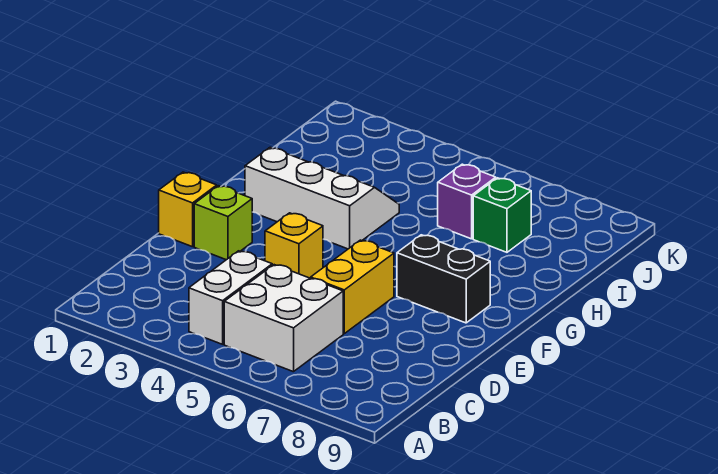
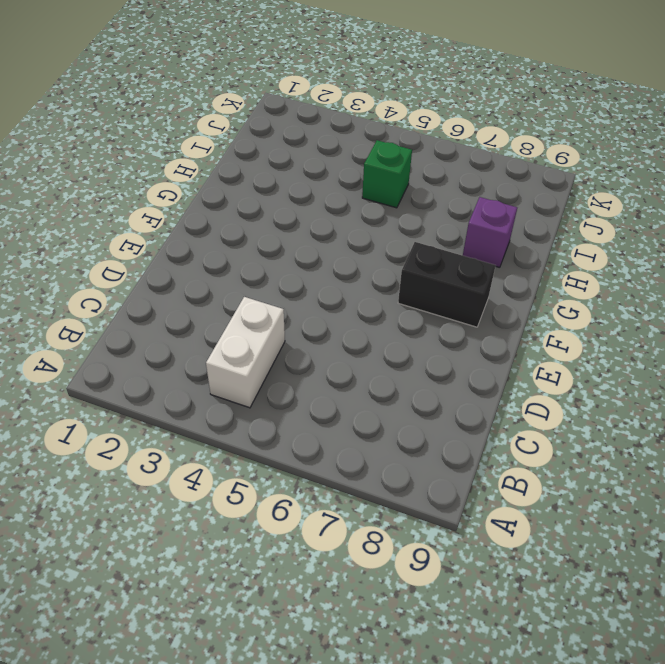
purple brick H8 level 1 -> purple brick I6 level 1
green brick I5 level 1 -> green brick I7 level 1
none -> white brick B5:C6 level 1
none -> yellow brick D6:E6 level 1

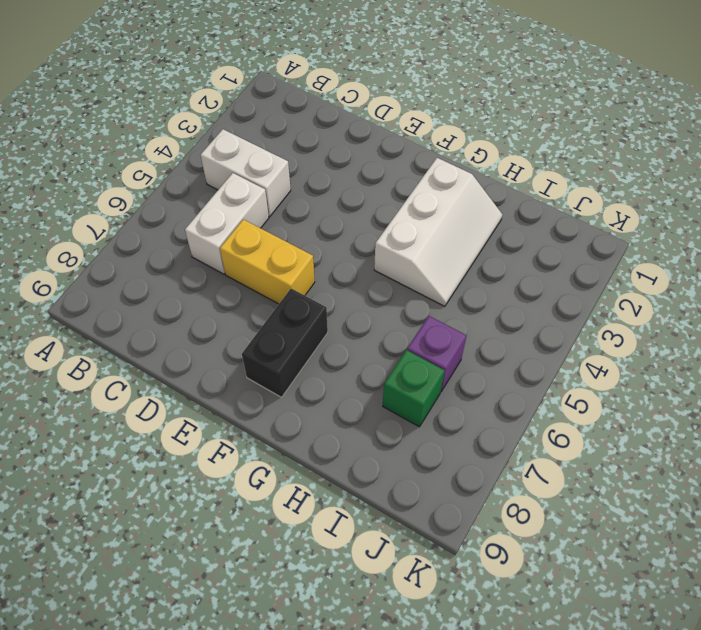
white brick C5:C6 level 1 -> white brick B5:C6 level 1
none -> yellow brick E1 level 1
none -> lime brick E2 level 1

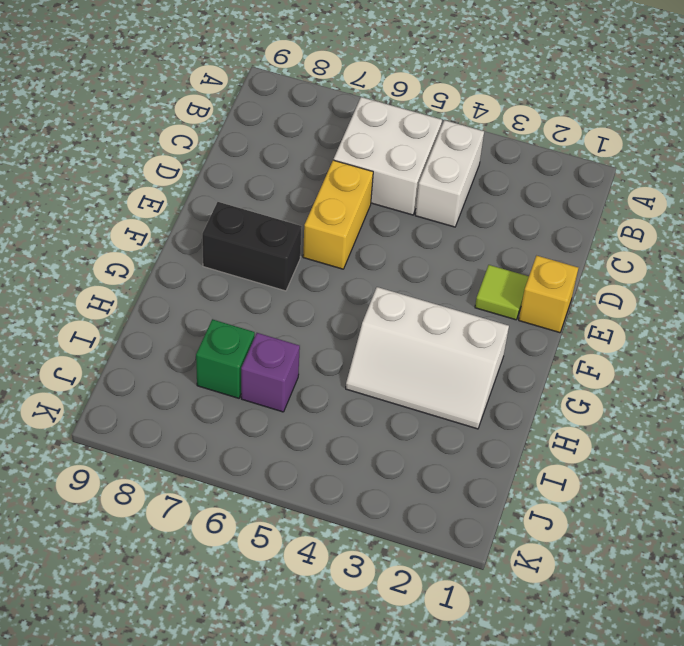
lime tile E2 level 1 -> lime brick E2 level 1
none -> yellow brick E4 level 1

